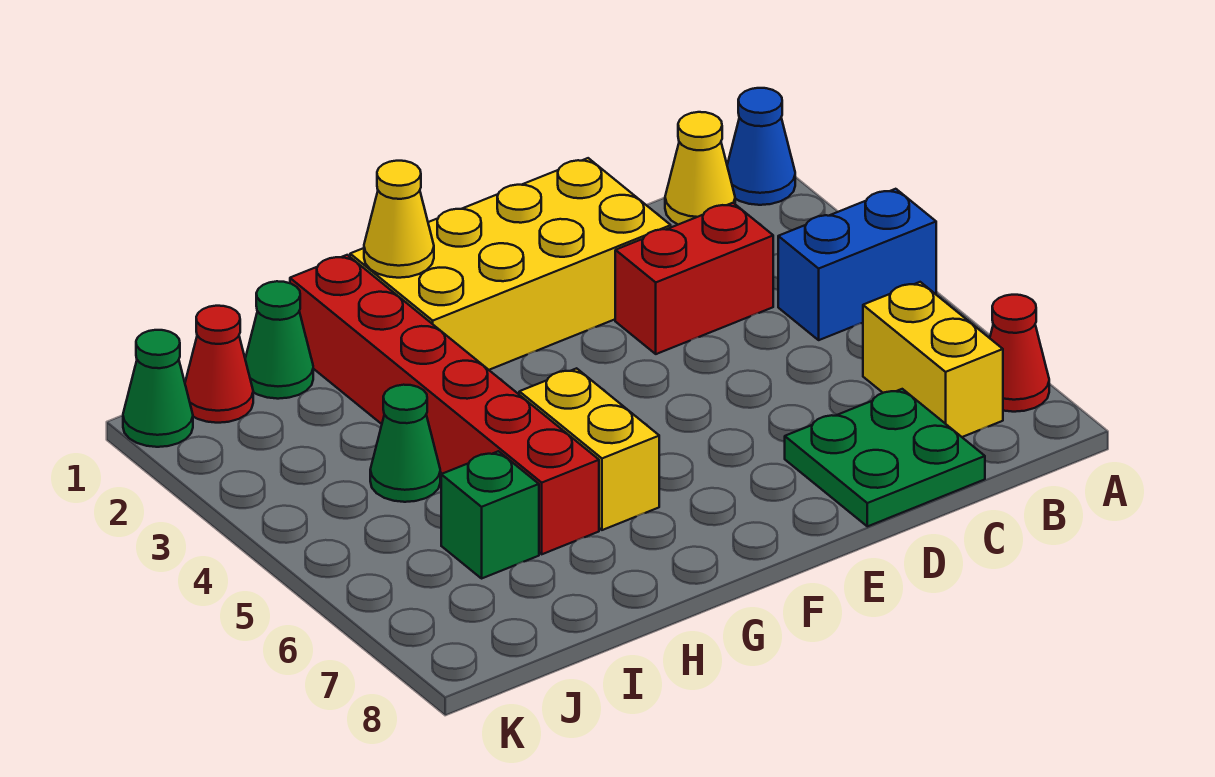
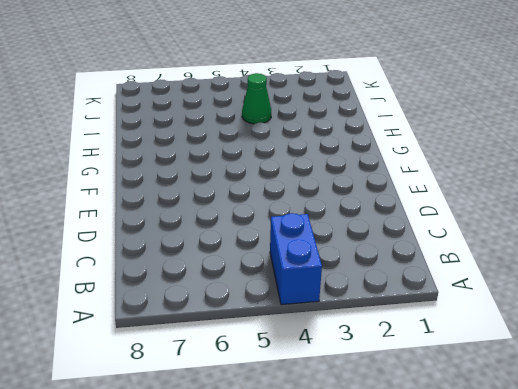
none -> blue cone A1 level 1
none -> red cone A7 level 1
none -> yellow cone B1 level 1

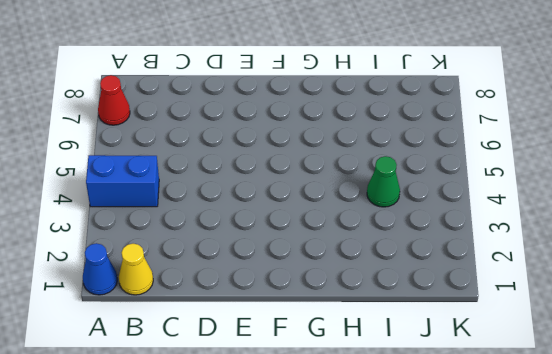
none -> yellow brick B6:B7 level 1
none -> red brick C3:D3 level 1
none -> green plate C7:D8 level 1

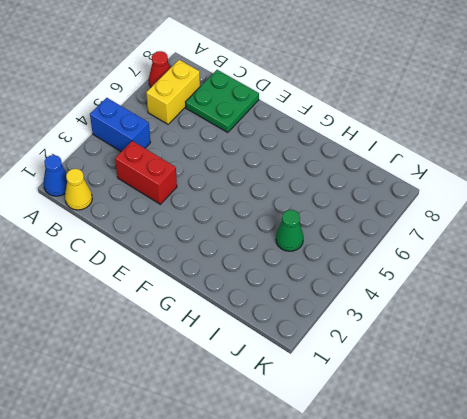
none -> yellow brick D1:G2 level 1
none -> yellow brick G5:G6 level 1
none -> red brick H1:H6 level 1

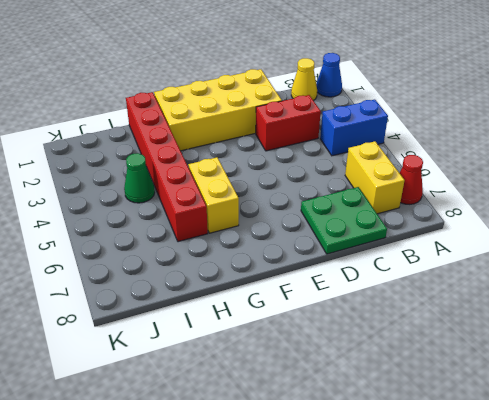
none -> green cone I1 level 1
none -> green brick I6 level 1
none -> red cone J1 level 1

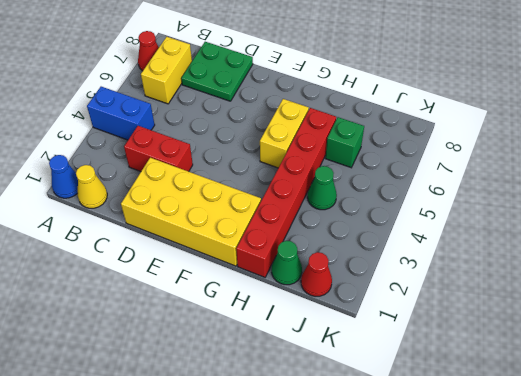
none -> green cone K1 level 1
none -> yellow cone G1 level 2

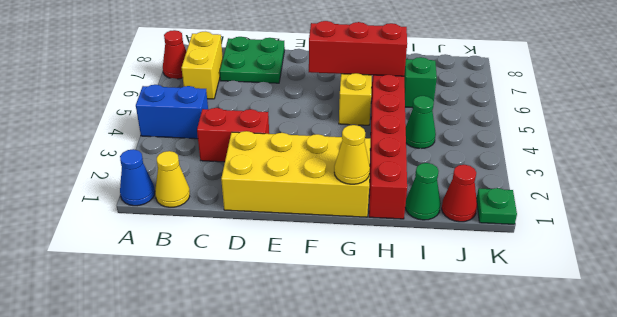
red brick F6:H6 level 2 -> none
green plate K1 level 1 -> green cone K1 level 1

